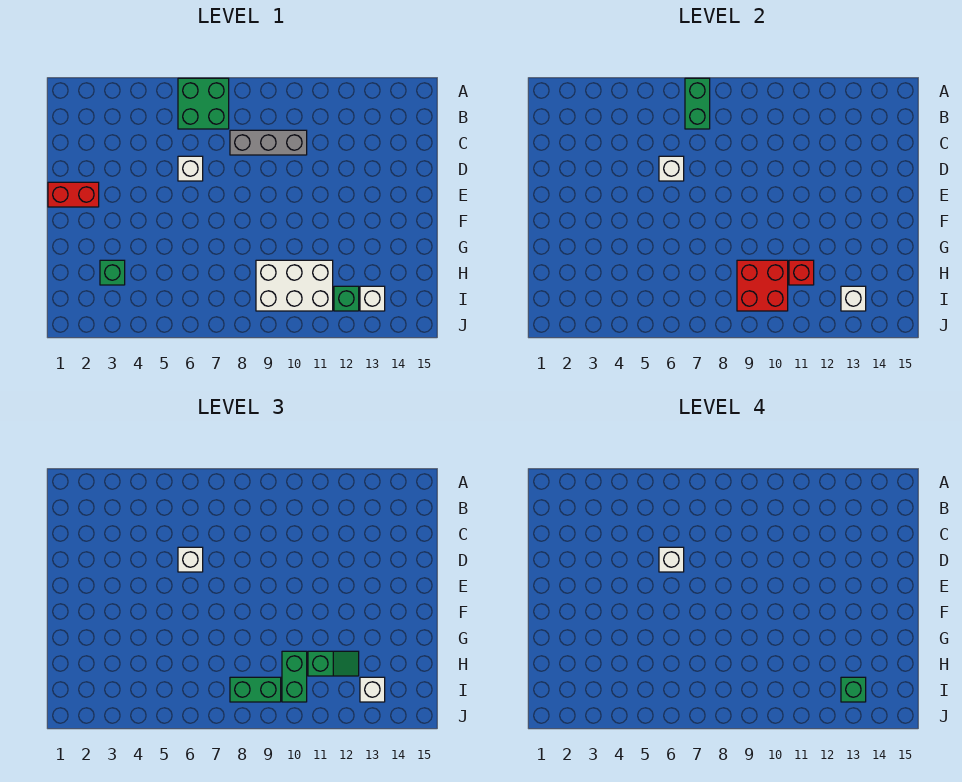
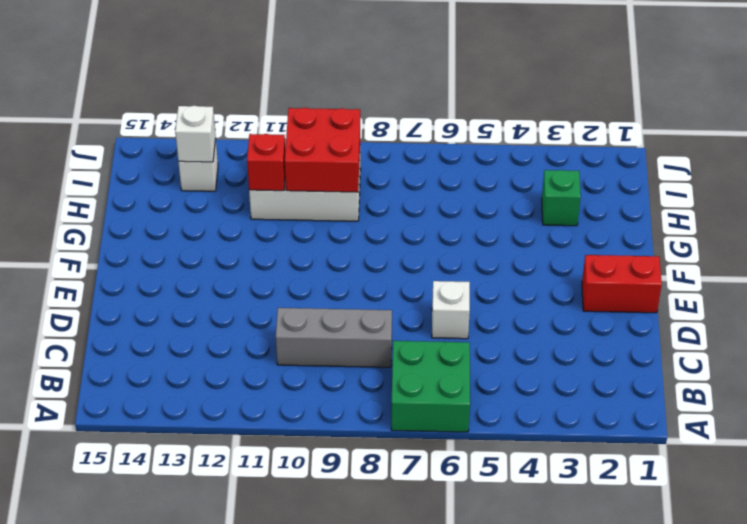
none -> green brick I12 level 1
none -> green brick A7:B7 level 2
none -> white brick D6 level 2

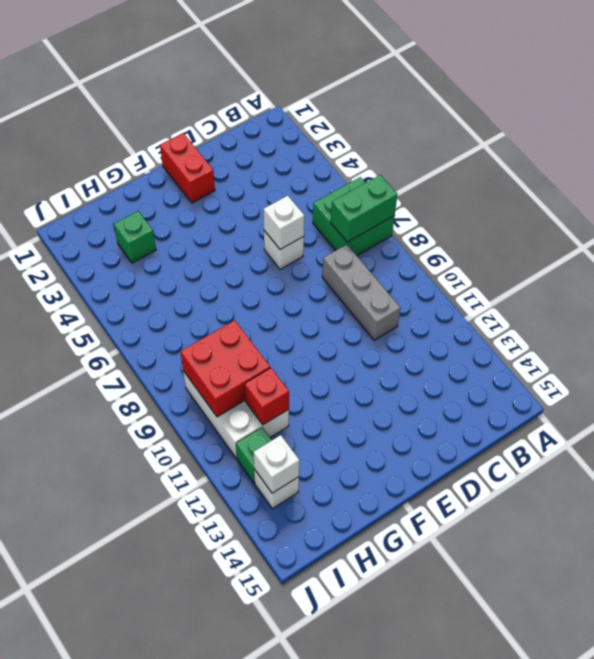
none -> white brick D6 level 3
none -> green brick H10:I10 level 3
none -> green slope H11:H12 level 3 top 11

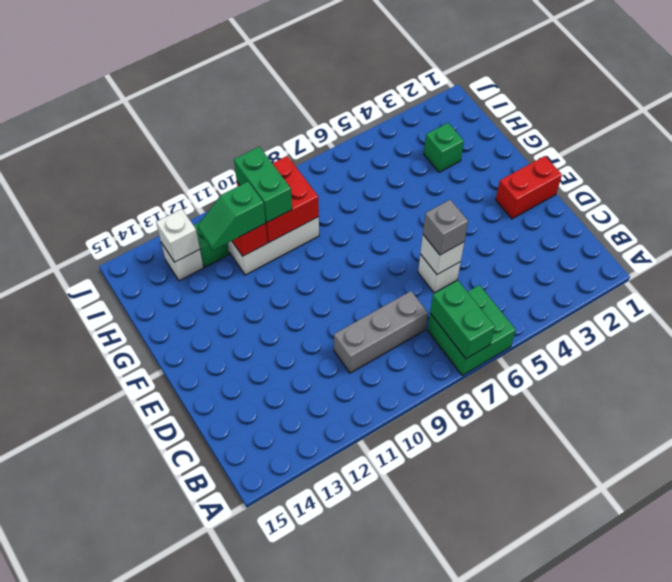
grey brick D6 level 3 -> white brick D6 level 3
none -> green brick I8:I9 level 3
none -> white brick I13 level 3
none -> white brick D6 level 4

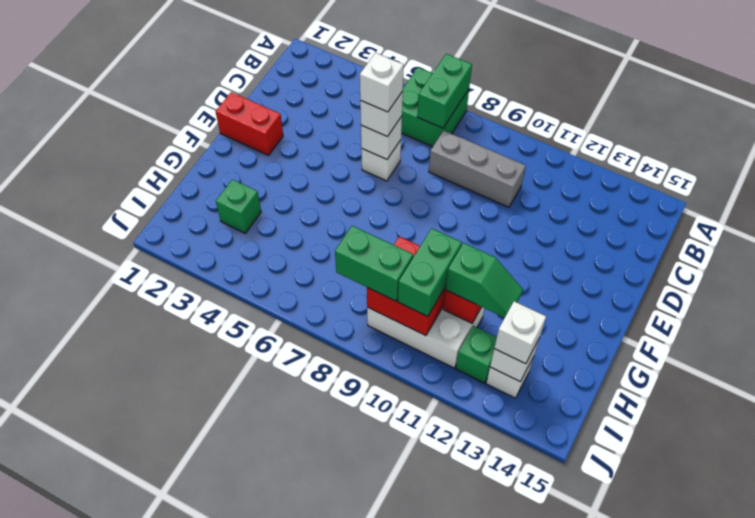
none -> green brick I13 level 4

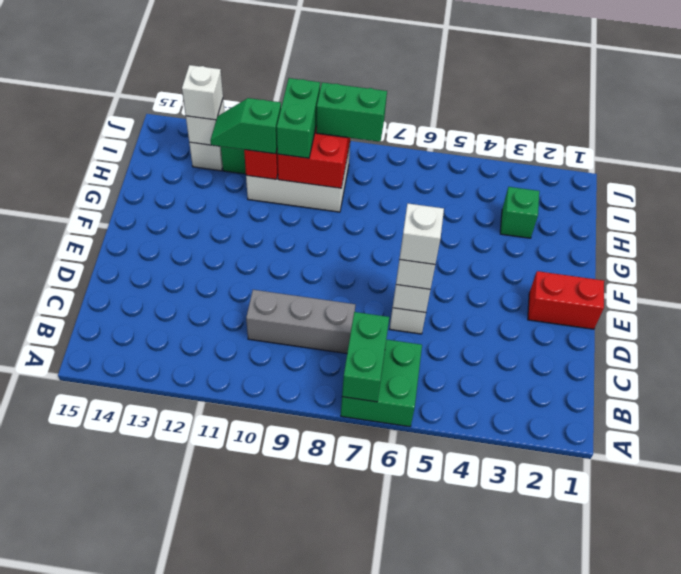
none -> green brick I13 level 4

